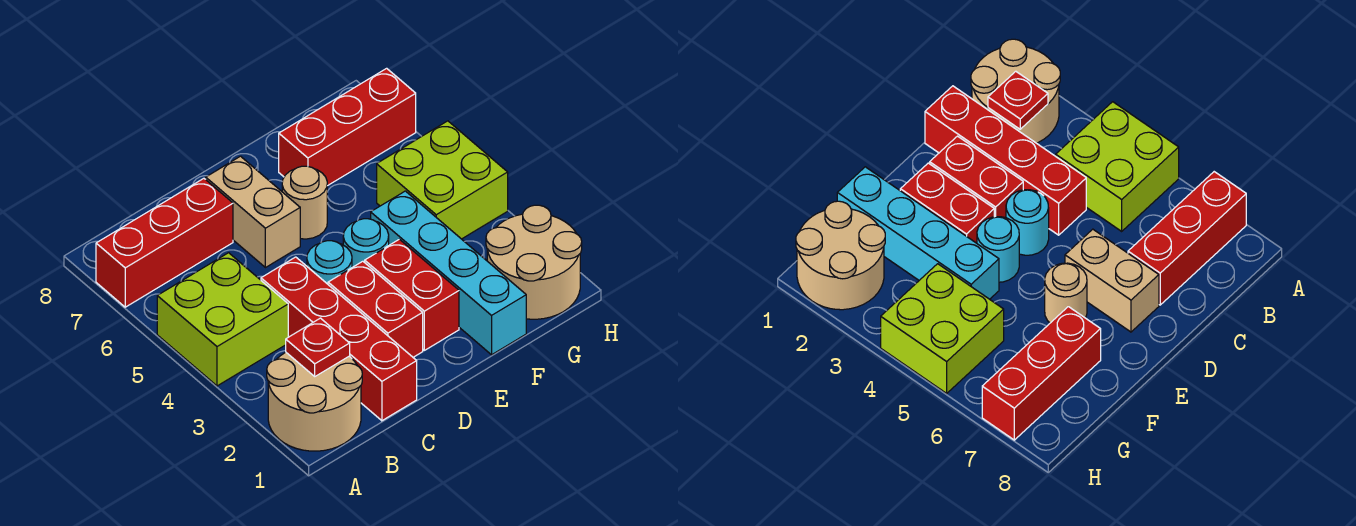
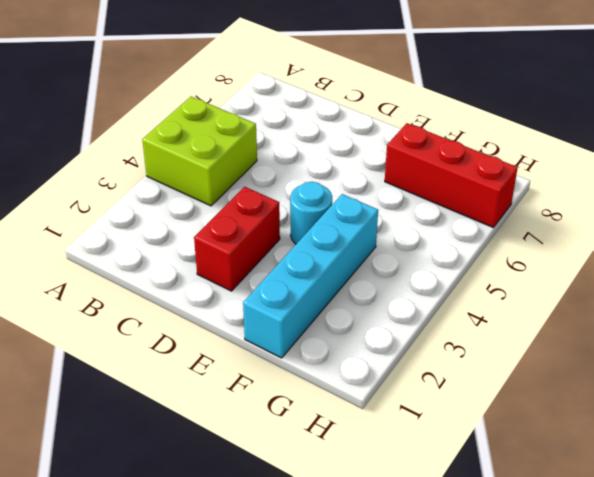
none -> tan round brick A1:B2 level 1
none -> red brick A7:C7 level 1
none -> red brick C1:C4 level 1

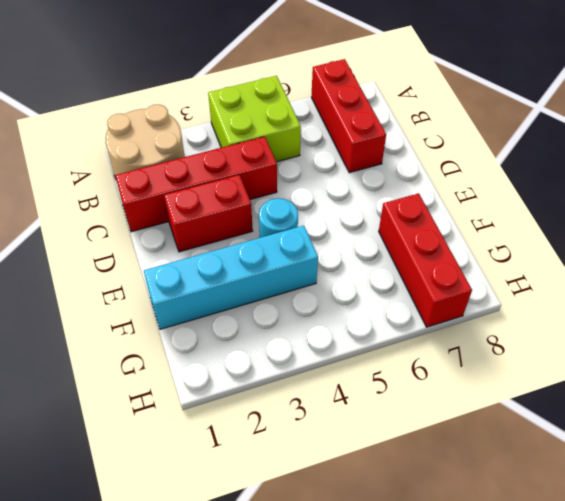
none -> cyan round brick D4 level 1
none -> tan brick D6:D7 level 1
none -> red brick E2:E3 level 1

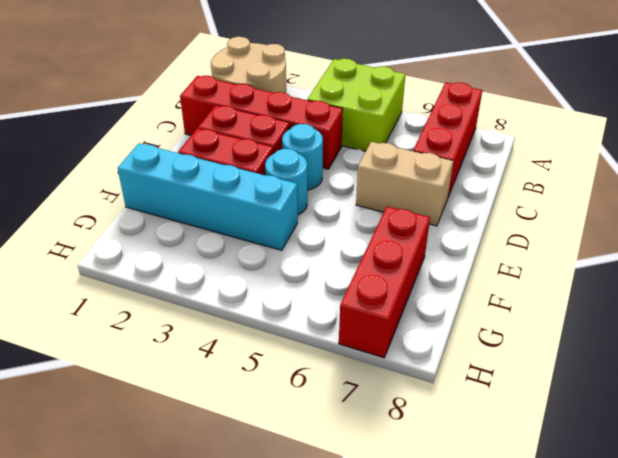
none -> tan round brick E6 level 1
none -> tan round brick G1:H2 level 1
none -> lime brick G4:H5 level 1

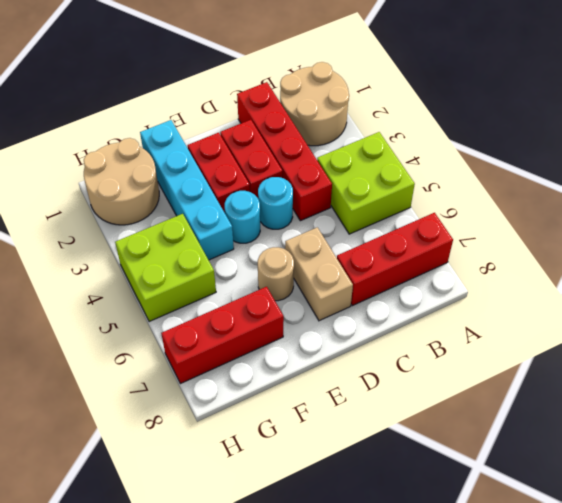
none -> red plate B2 level 2

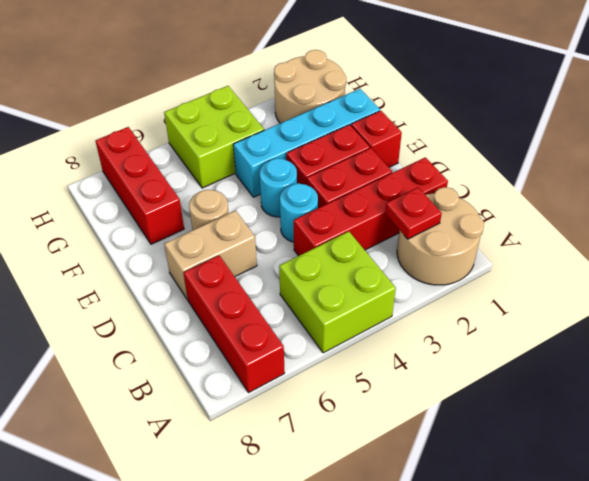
red brick E1 level 1 -> none

